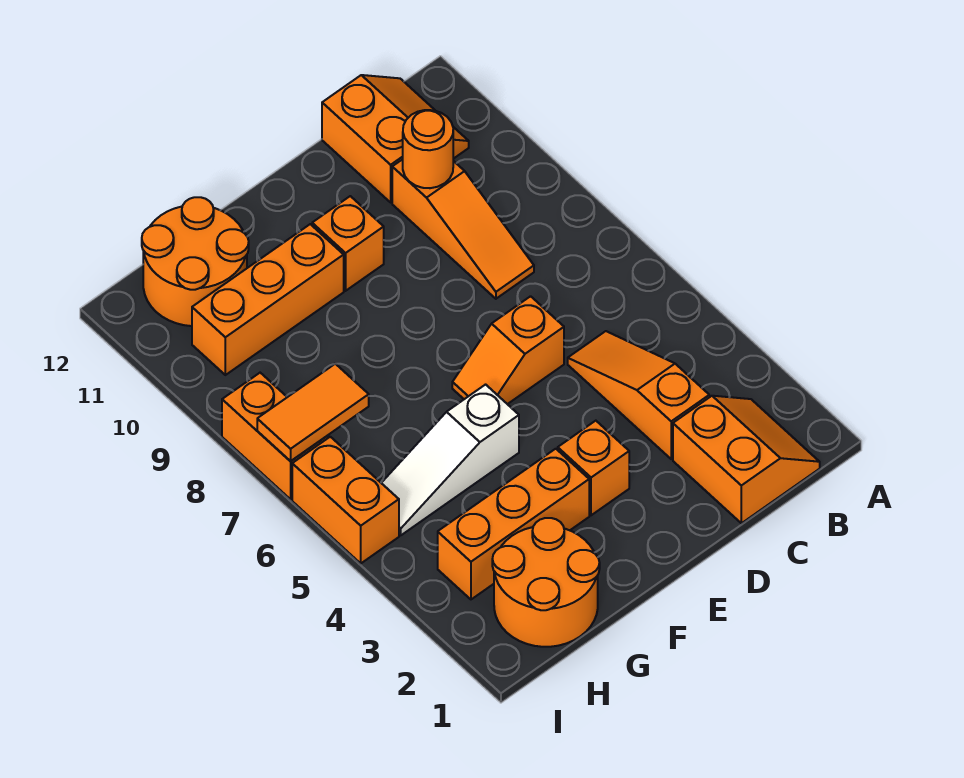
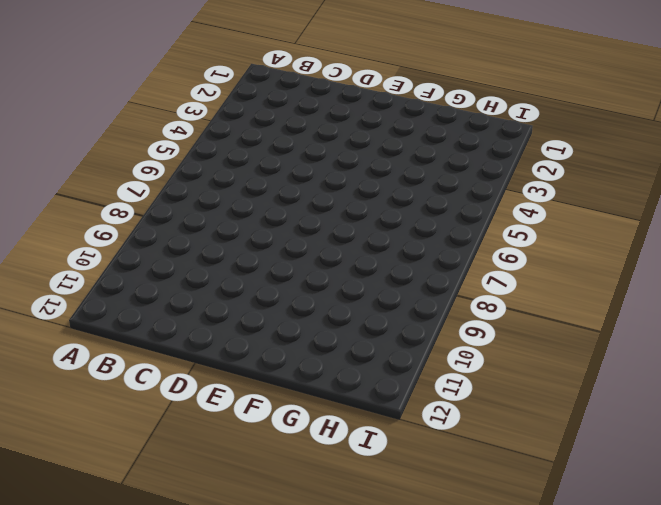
none -> orange slope B1:C2 level 1 top C
none -> orange slope B11:C12 level 1 top C
none -> orange slope C3:C5 level 1 top 3

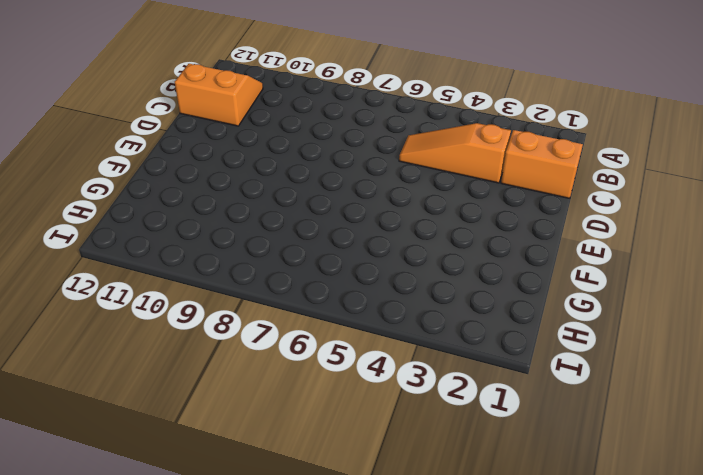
none -> orange slope C8:C10 level 1 top 10
none -> orange slope D6:E6 level 1 top D
none -> orange brick E3 level 1

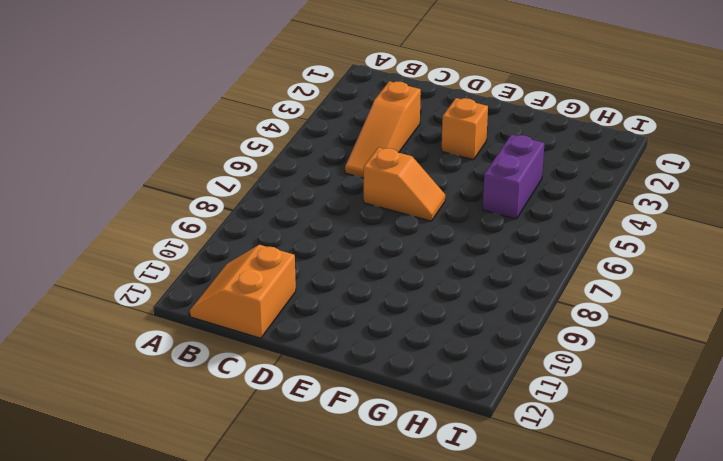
purple brick G4:G5 level 1 -> white slope F5:H5 level 1 top F
none -> orange slope B1:C2 level 1 top C
none -> orange slope C8:C10 level 1 top 10
none -> orange brick E10 level 1

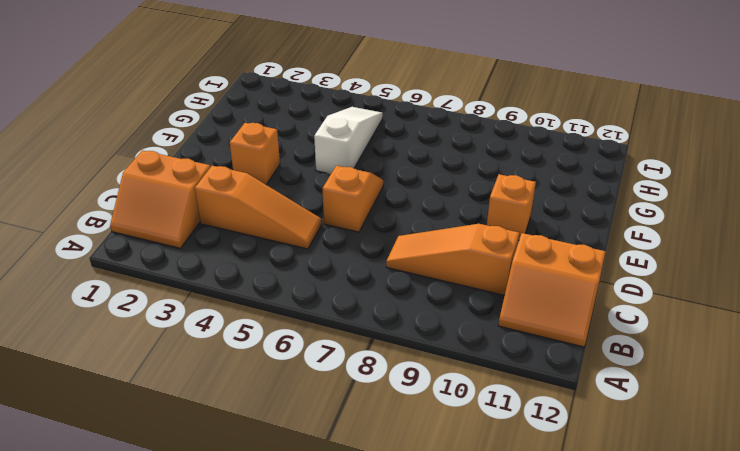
none -> orange brick F3:H3 level 1
none -> orange brick F10:H10 level 1
none -> orange round brick G1:H2 level 1

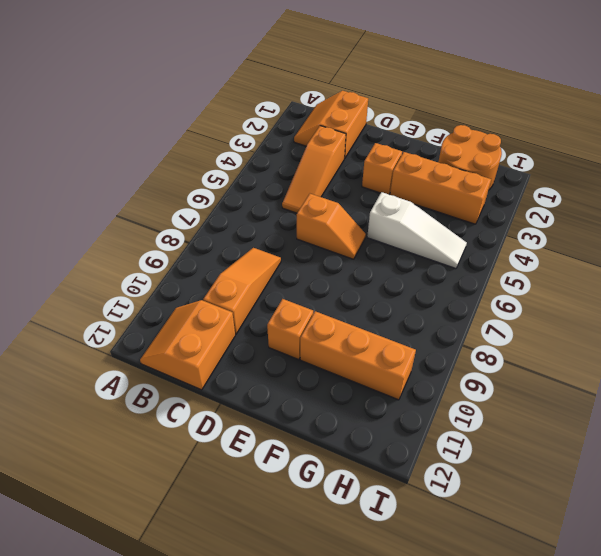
none -> orange round brick G11:H12 level 1
none -> orange brick I5:I6 level 1
none -> orange brick I7:I8 level 1

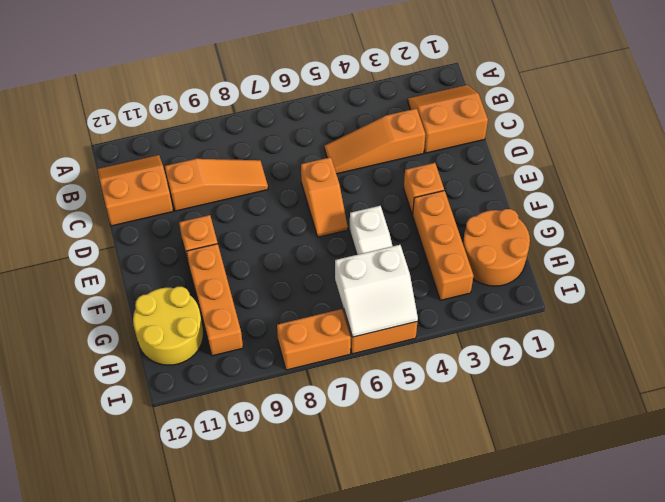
yellow round brick G11:H12 level 1 -> orange round brick G11:H12 level 1
white slope H5:I6 level 2 top H -> none
none -> orange round brick C10 level 2
none -> orange tile H7:I7 level 2

